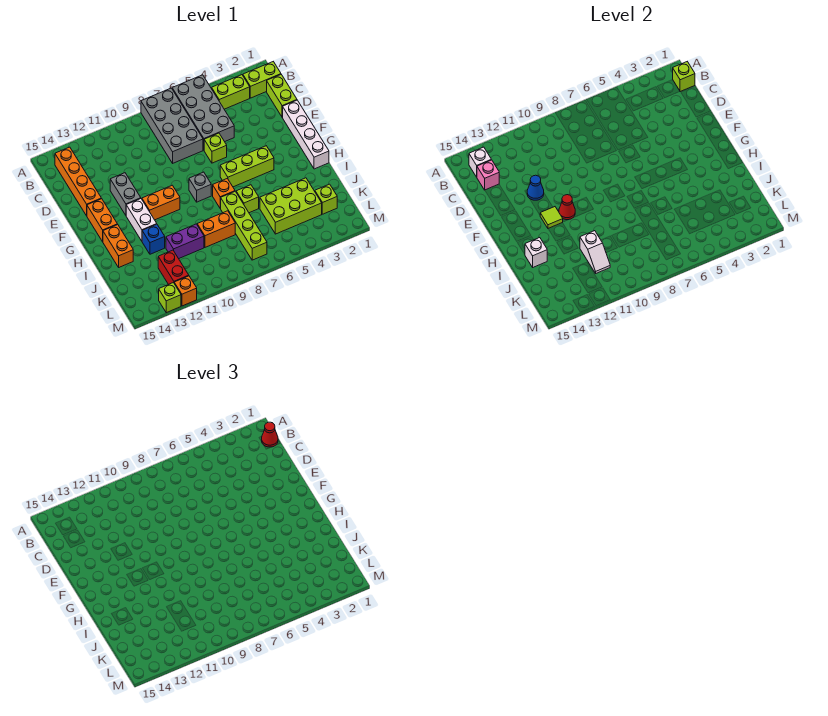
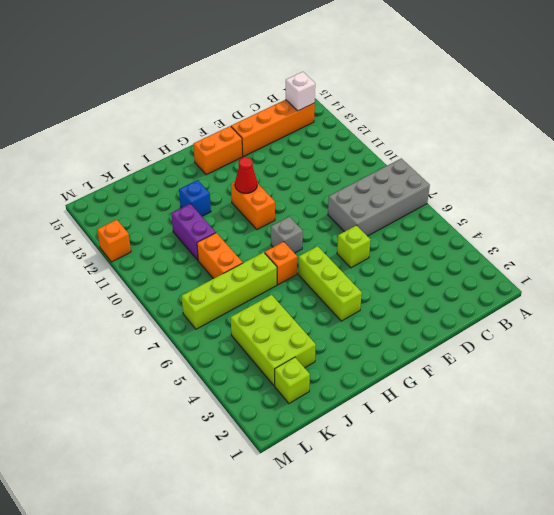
none -> grey brick A5:D6 level 1
none -> lime brick B1:B2 level 1
none -> lime brick B3:B4 level 1
none -> lime brick C1:D1 level 1

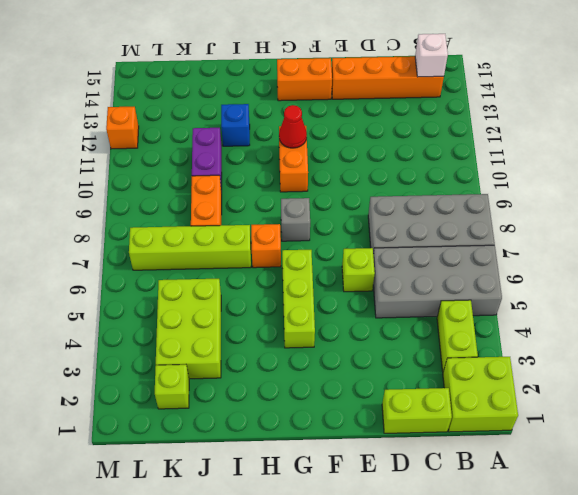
lime brick A1:B2 level 1 -> lime brick B1:B2 level 1
none -> white brick E1:H1 level 1
none -> grey brick E12:F12 level 1
none -> white brick G12:H12 level 1
none -> orange brick H14:I14 level 1

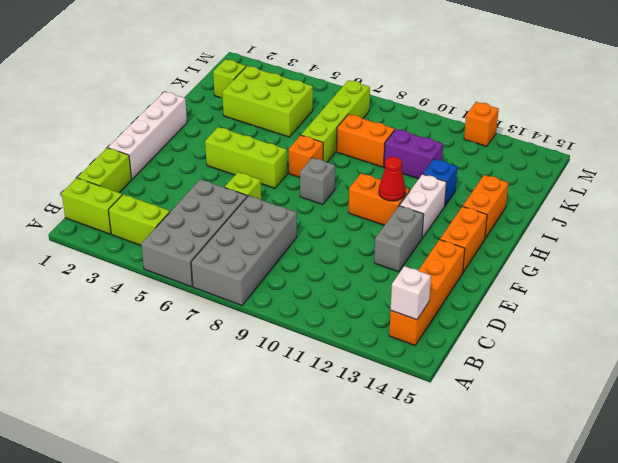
none -> lime brick I6 level 1
none -> red brick K12:L12 level 1
none -> lime brick M13 level 1
none -> lime brick B1 level 2

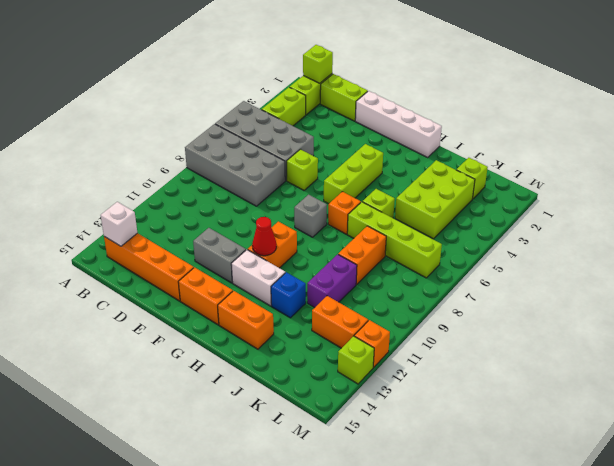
orange brick K12:L12 level 1 -> red brick K12:L12 level 1
none -> pink brick C14 level 2
none -> blue cone E12 level 2
none -> lime tile G12 level 2
none -> white brick I14 level 2

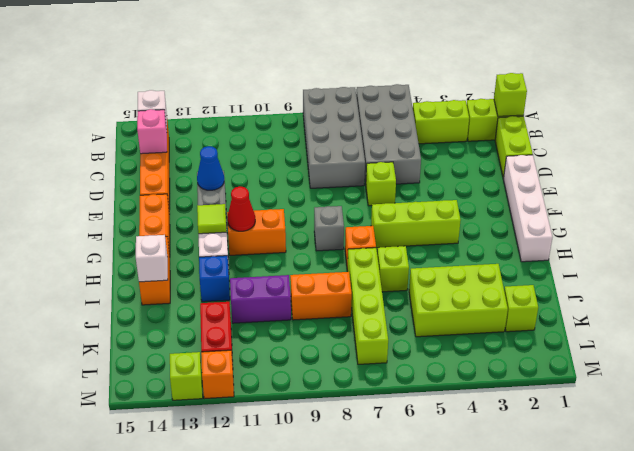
none -> white slope J11:K11 level 2 top J
none -> red cone B1 level 3

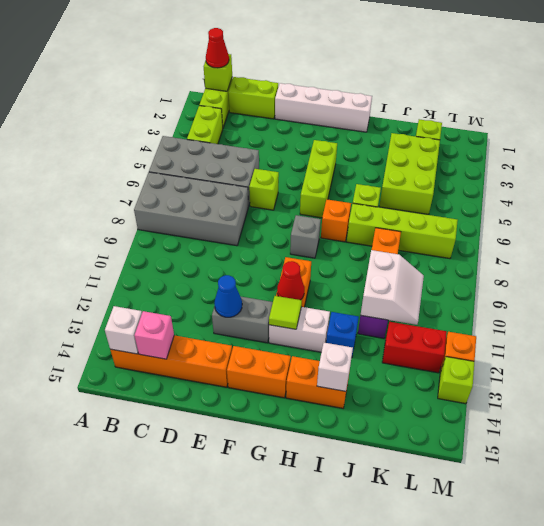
white slope J10:K11 level 2 top J -> white slope J11:K11 level 2 top J

